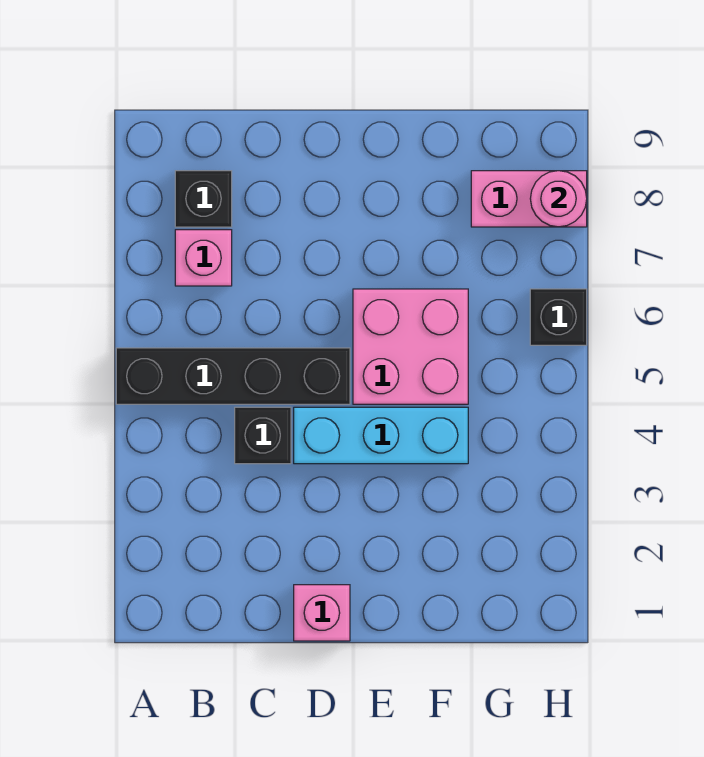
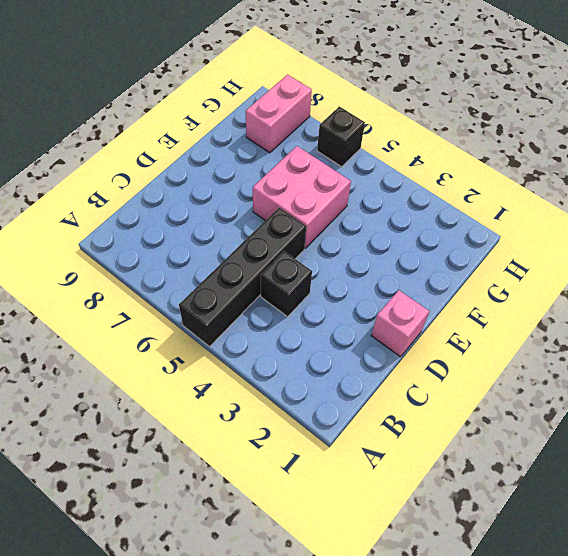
none -> pink brick B7 level 1
none -> black brick B8 level 1

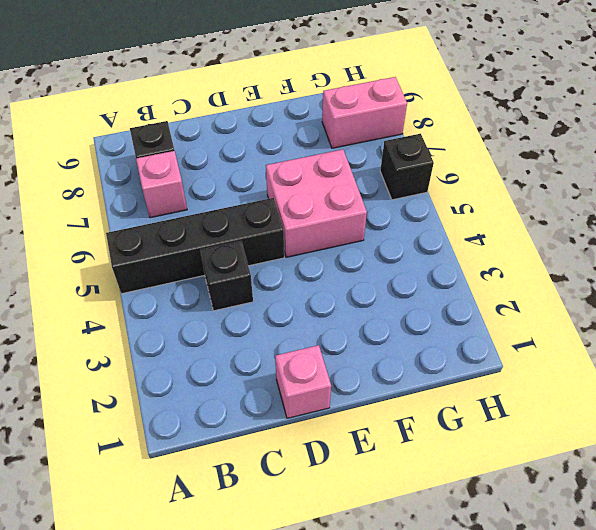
none -> cyan brick D4:F4 level 1
none -> pink round brick H8 level 2

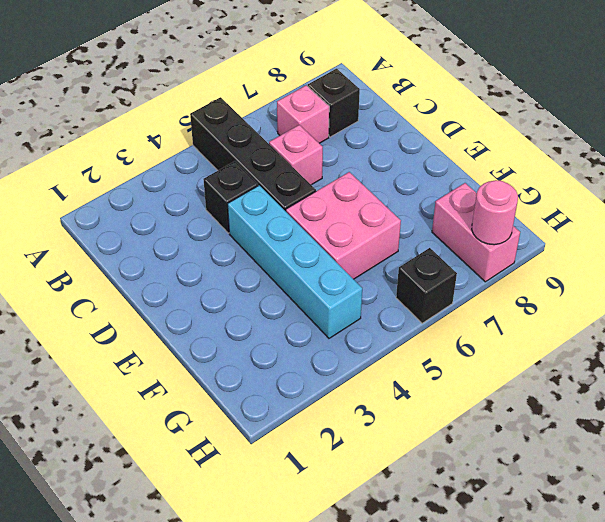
pink brick C6 level 1 -> pink brick D1 level 1
cyan brick D4:G4 level 1 -> cyan brick D4:F4 level 1

